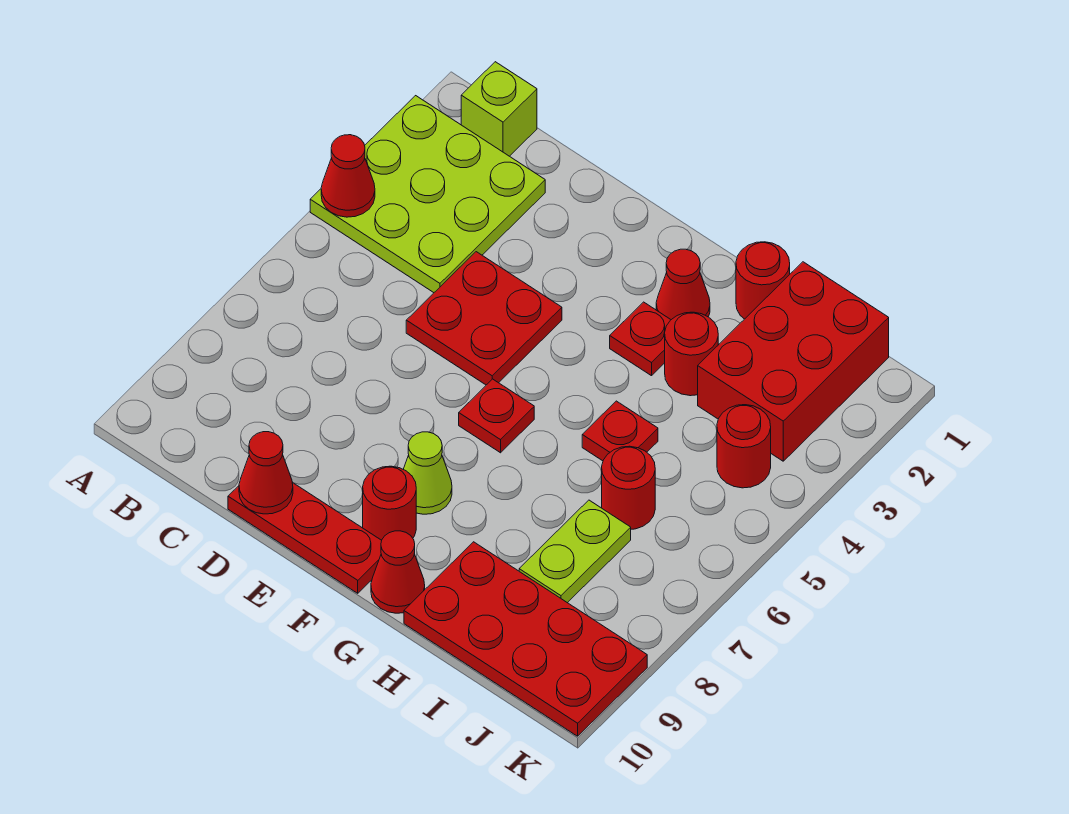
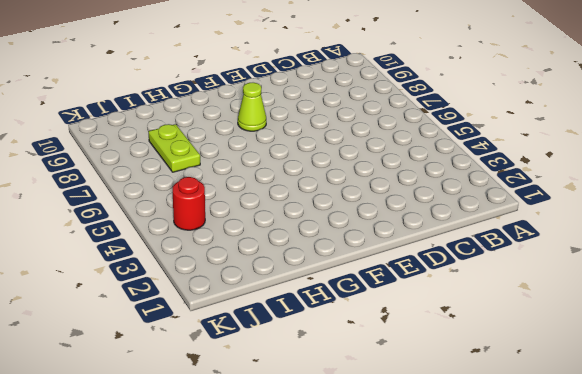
none -> lime plate A2:C4 level 1
none -> lime brick B1 level 1
none -> red plate D4:E5 level 1

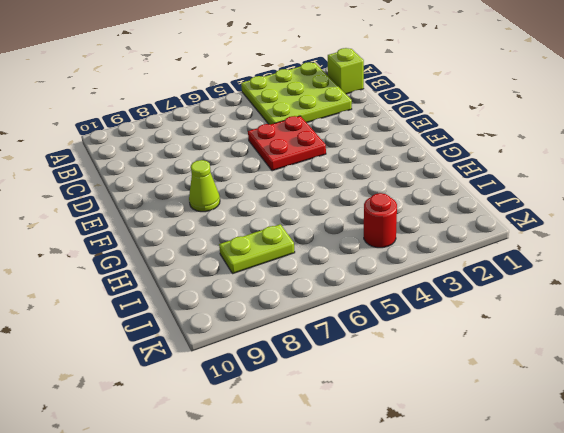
none -> red plate D10:F10 level 1
none -> red plate F6 level 1
none -> red round brick F9 level 1

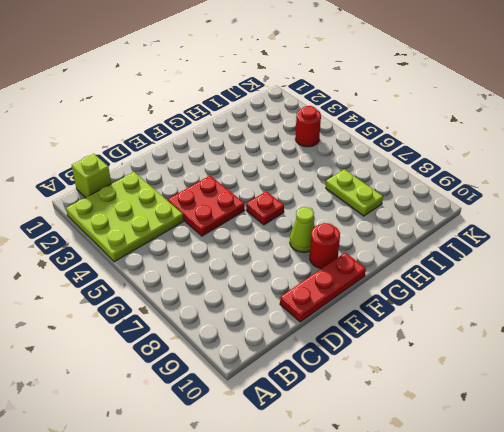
none -> red cone G2 level 1
none -> red plate G3 level 1
none -> red cone G10 level 1

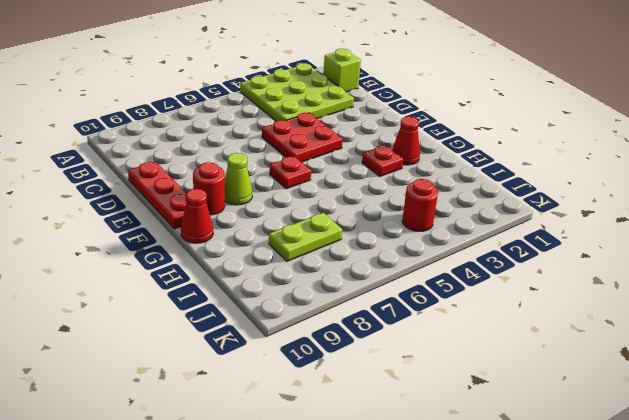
none -> red round brick H1 level 1
none -> red round brick H3 level 1
none -> red plate H5 level 1

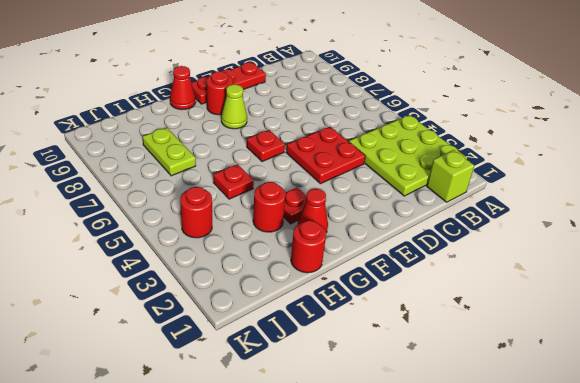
none -> red plate H9:K10 level 1
none -> red brick I1:J3 level 1
none -> red round brick I6 level 1

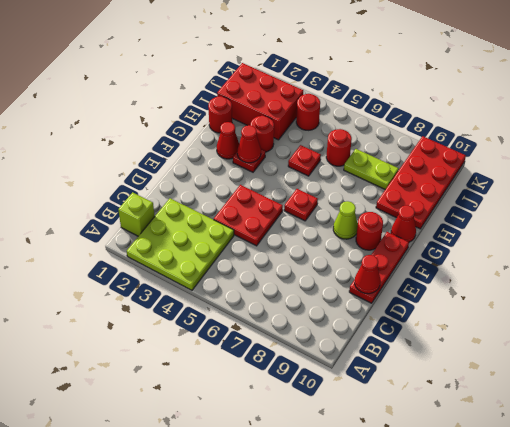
red cone G3 level 2 -> red cone A4 level 2

